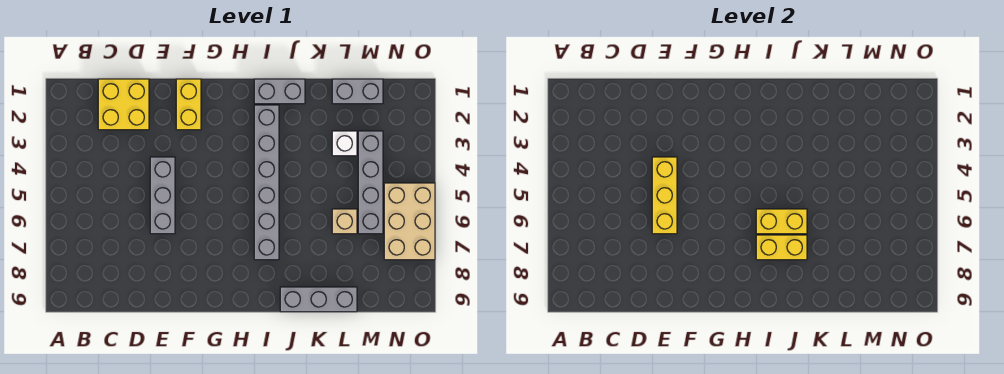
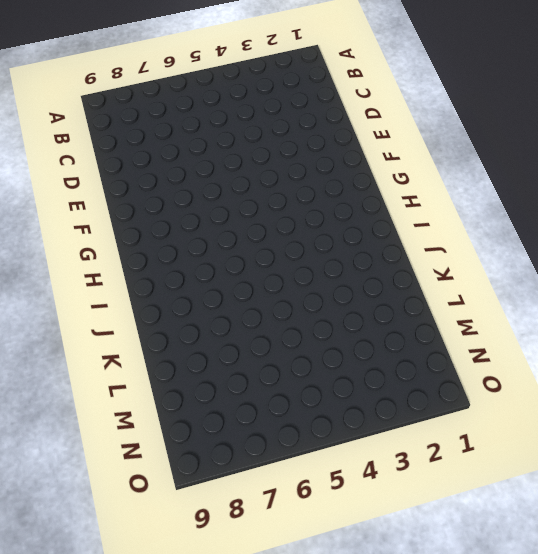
none -> yellow brick C1:D2 level 1
none -> grey brick E4:E6 level 1
none -> yellow brick F1:F2 level 1

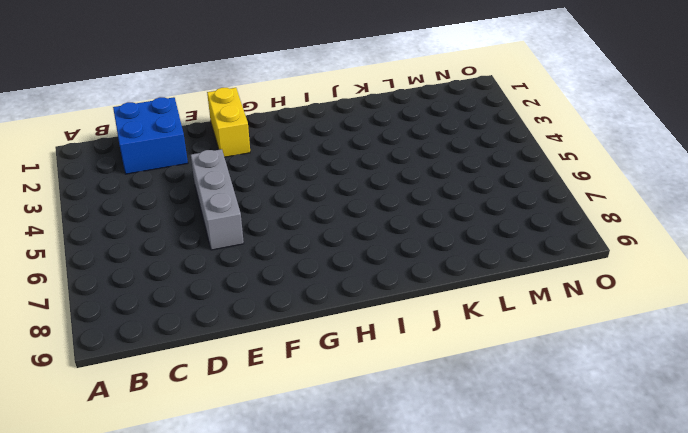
blue brick C1:D2 level 1 -> yellow brick C1:D2 level 1
none -> grey brick I1:J1 level 1
none -> grey brick I2:I7 level 1
none -> grey brick J9:L9 level 1

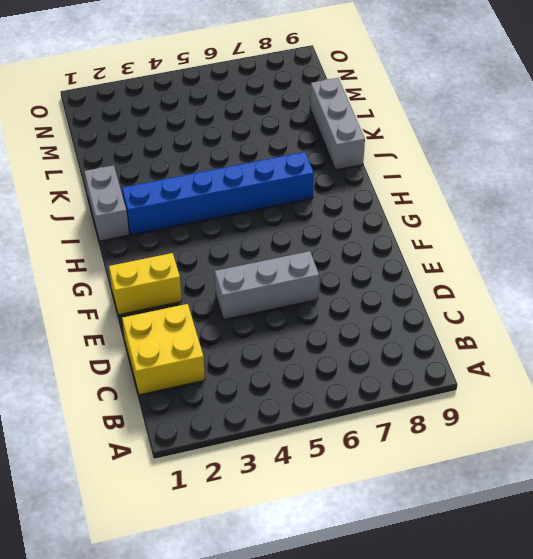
blue brick I2:I7 level 1 -> grey brick I2:I7 level 1
none -> grey brick L1:M1 level 1
none -> white brick L3 level 1
none -> tan brick L6 level 1

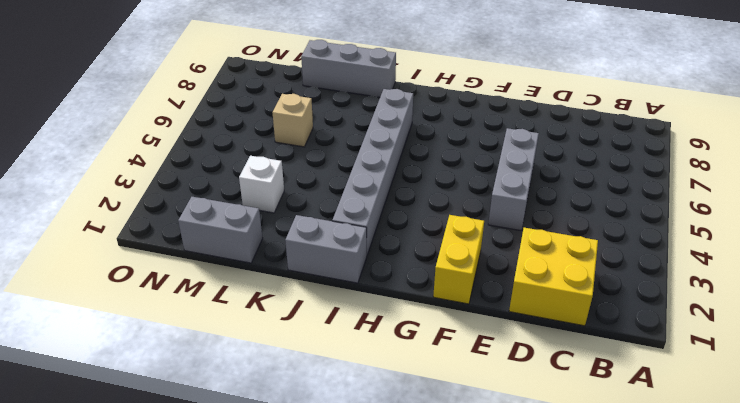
none -> grey brick M3:M6 level 1
none -> tan brick N5:O7 level 1
none -> yellow brick E4:E6 level 2

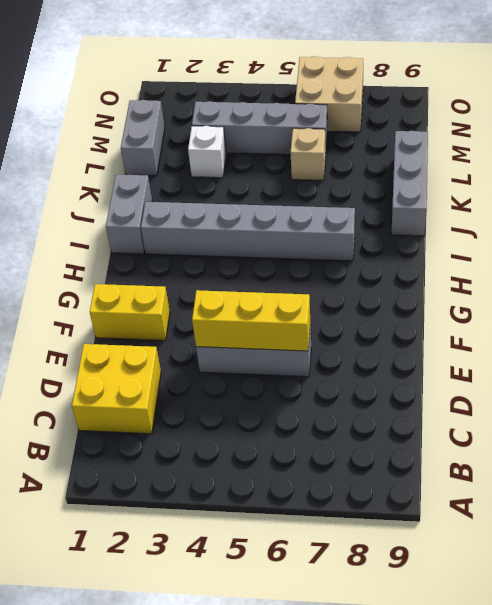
tan brick N6:O7 level 1 -> tan brick N5:O7 level 1
none -> yellow brick I6:J6 level 2
none -> yellow brick I7:J7 level 2

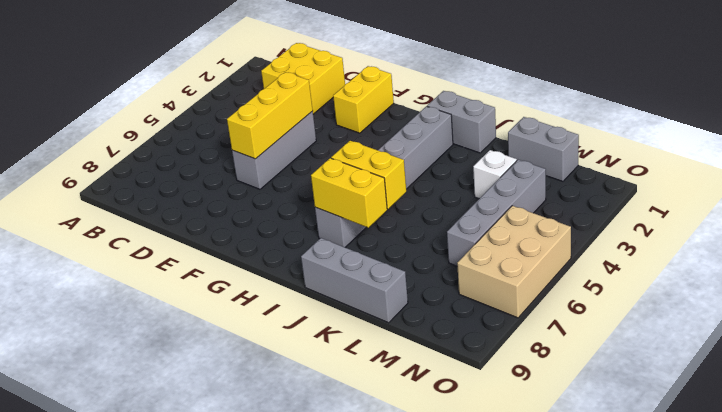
none -> tan brick L6 level 1

